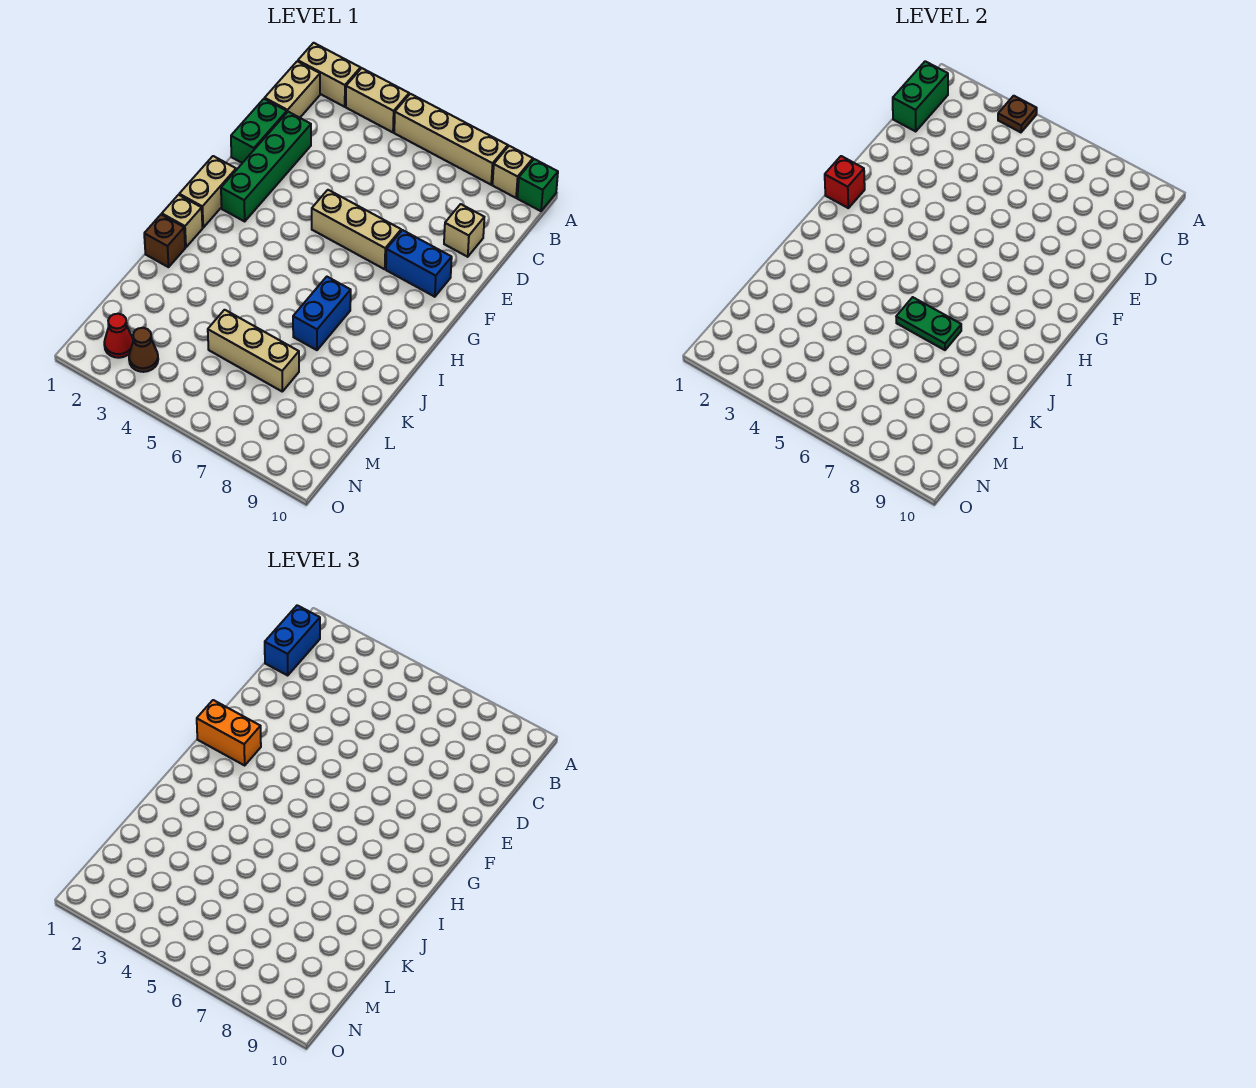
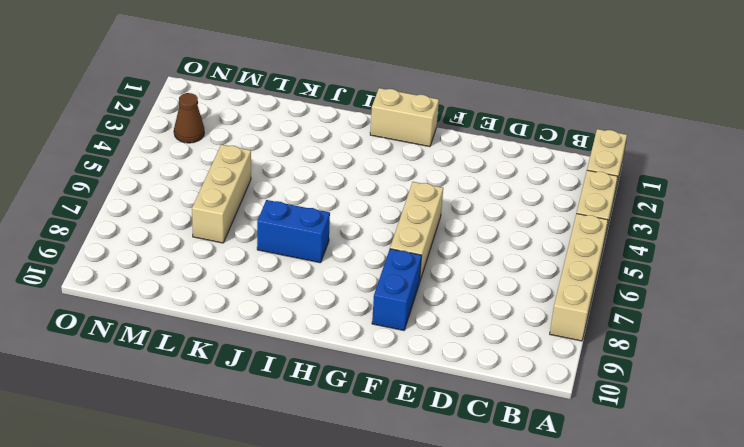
none -> tan brick A9 level 1
none -> green brick A10 level 1
none -> tan brick B1:C1 level 1

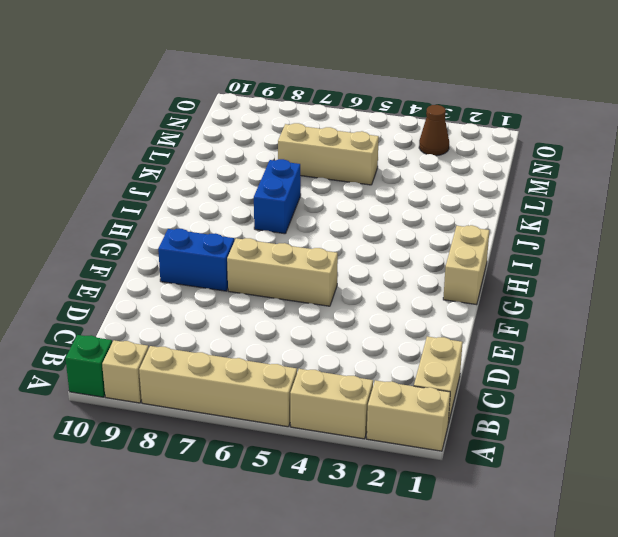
none -> green brick D1:E1 level 1
none -> green brick D2:G2 level 1
none -> tan brick D9 level 1

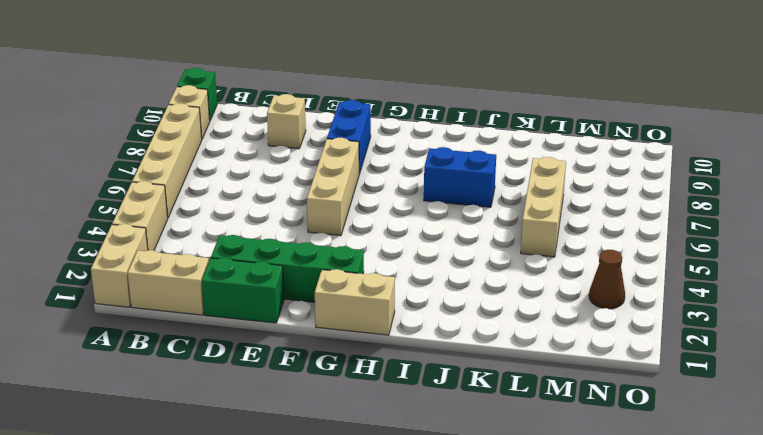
none -> tan brick I1 level 1
none -> brown brick J1 level 1
none -> red cone N2 level 1

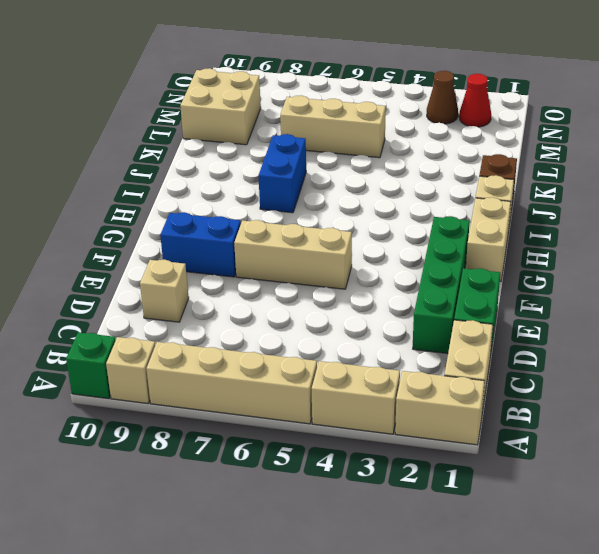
tan brick L9:M10 level 1 -> none
none -> brown plate A4 level 2
none -> green brick B1:C1 level 2
none -> red brick G1 level 2

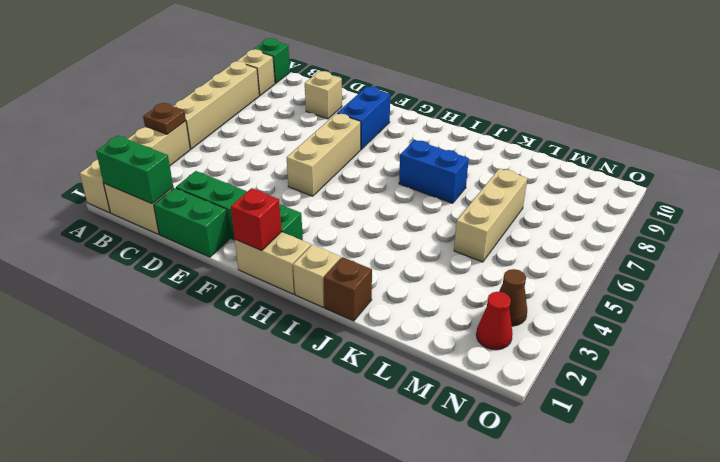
none -> green plate J6:J7 level 2
none -> blue brick B1:C1 level 3
none -> orange brick G1:G2 level 3

